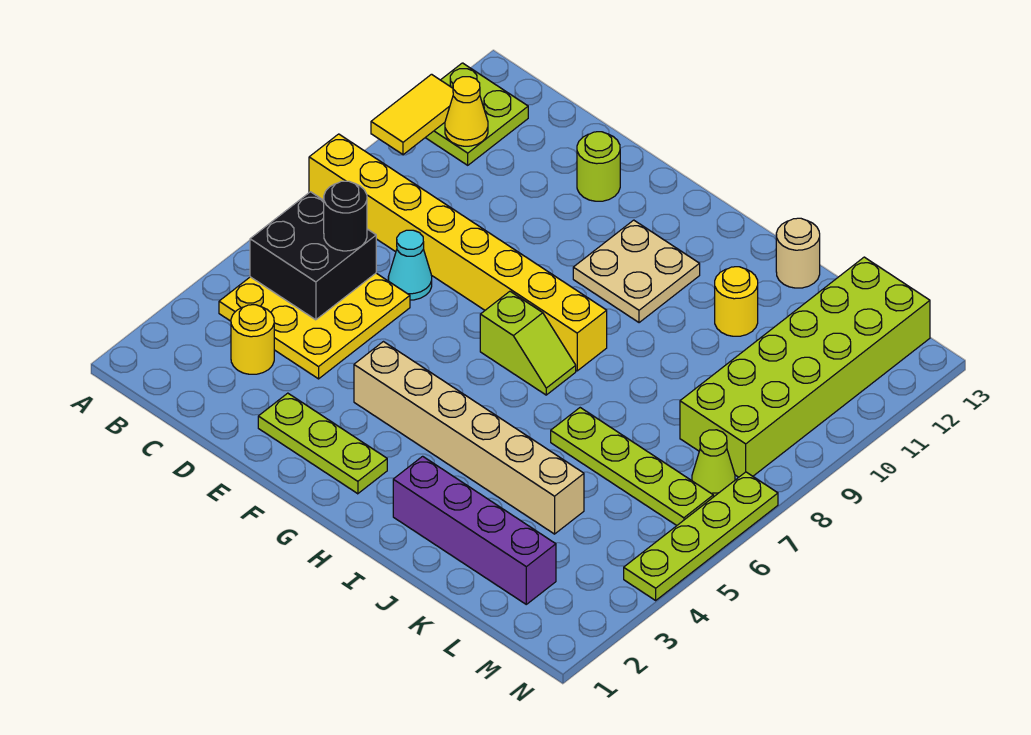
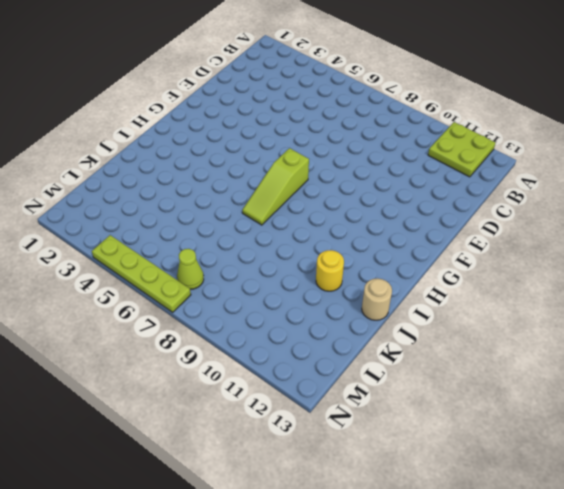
lime slope G7:I7 level 1 top G -> lime slope G7:H7 level 1 top G
none -> yellow brick A8:H8 level 1
none -> yellow plate B4:D6 level 1
none -> yellow round brick C3 level 1

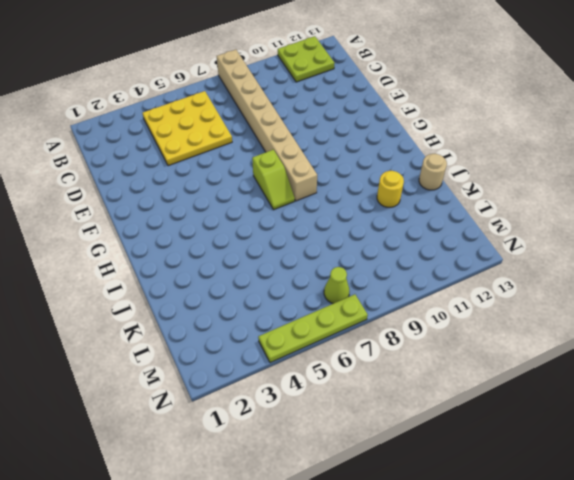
tan brick A8:H8 level 1 -> yellow brick A8:H8 level 1
none -> yellow round brick C3 level 1
none -> cyan cone D7 level 1
none -> lime plate E2:G2 level 1

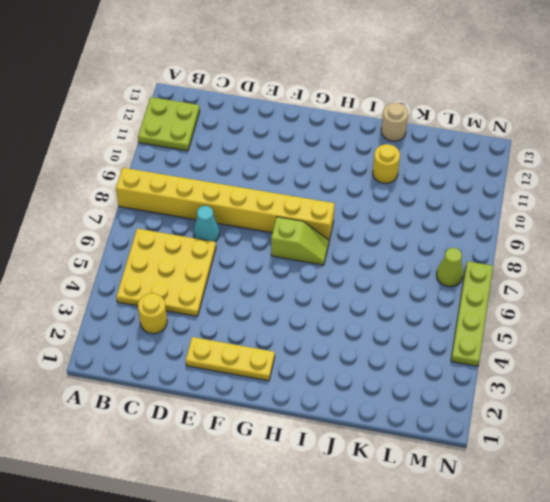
yellow plate E2:G2 level 1 -> lime plate E2:G2 level 1
none -> lime round brick E12 level 1
none -> tan brick F4:K4 level 1
none -> tan plate G10:H11 level 1

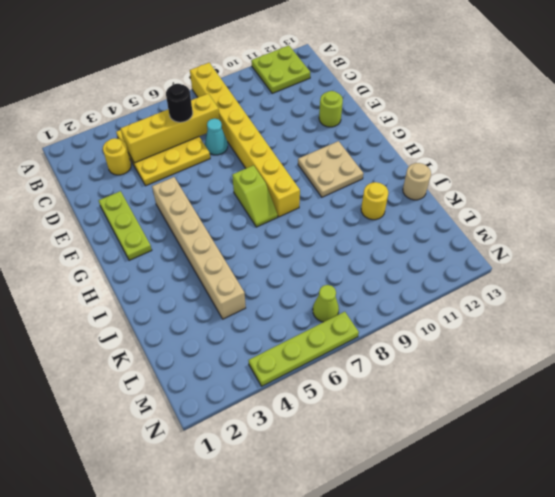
yellow brick C4:C7 level 2 -> black brick B5:C6 level 2
none -> purple brick I2:L2 level 1
none -> lime plate J6:M6 level 1
none -> lime brick L8:M13 level 1

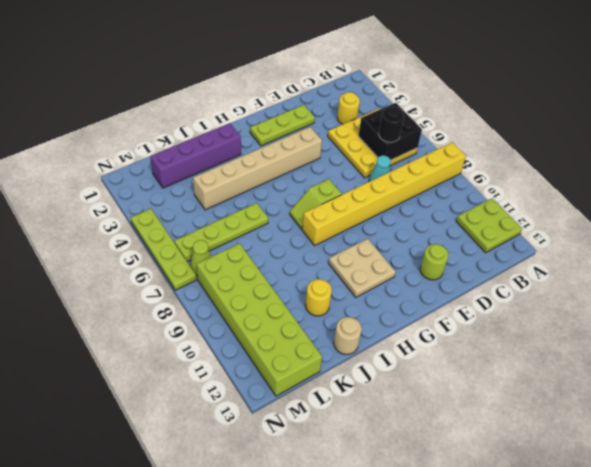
none -> yellow tile A10:A11 level 2
none -> yellow cone B11 level 2

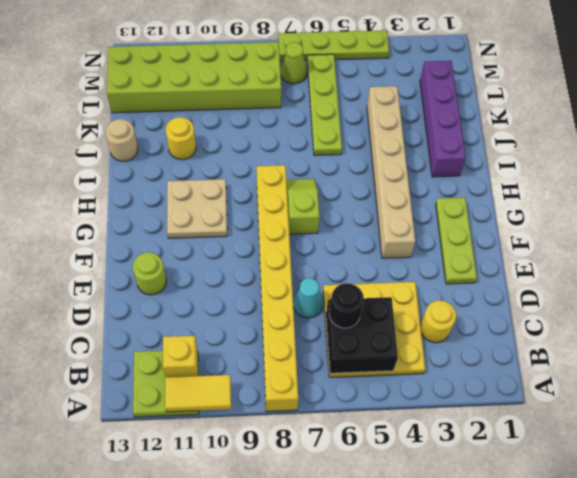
yellow brick B11 level 2 -> yellow cone B11 level 2

